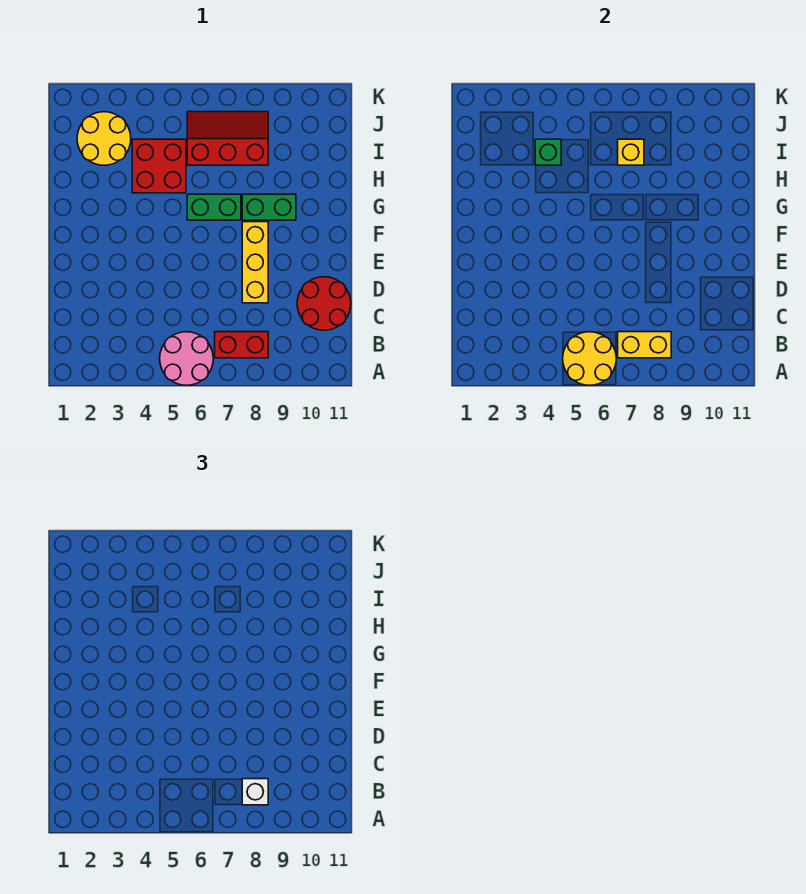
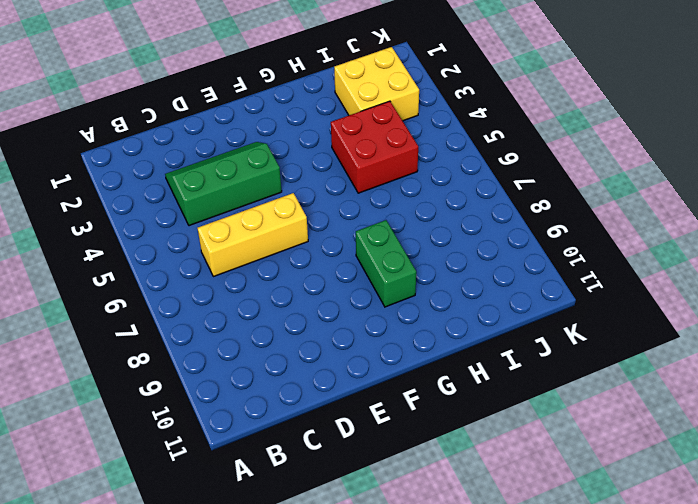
green slope C3:E4 level 1 top 4 -> none
yellow brick C6:E6 level 1 -> yellow brick D8:F8 level 1
yellow brick I2:J3 level 1 -> yellow round brick I2:J3 level 1
none -> pink round brick A5:B6 level 1
none -> red brick B7:B8 level 1
none -> red round brick C10:D11 level 1

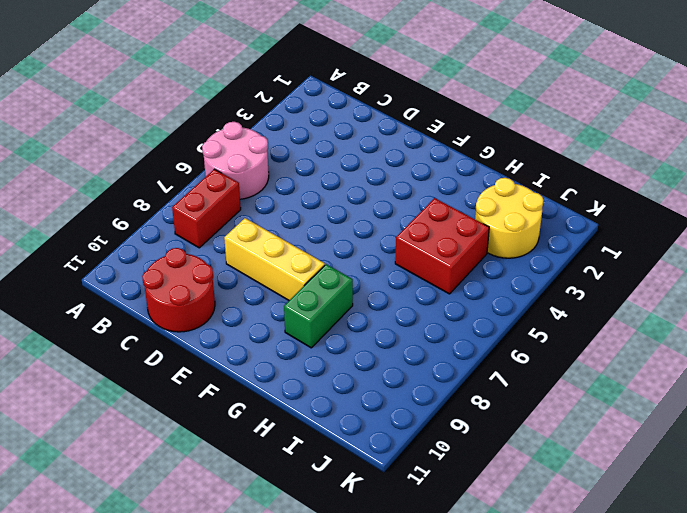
none -> green brick G6:G7 level 1
none -> red slope I6:J8 level 1 top I
none -> yellow round brick A5:B6 level 2

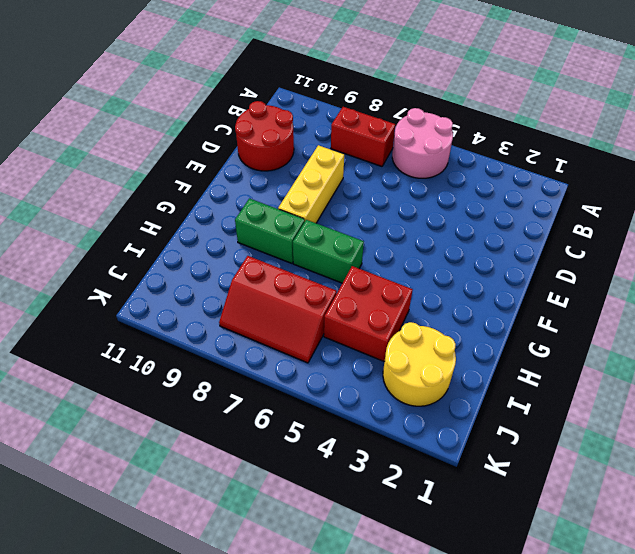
none -> yellow round brick A5:B6 level 2
none -> yellow brick B7:B8 level 2
none -> green brick I4 level 2

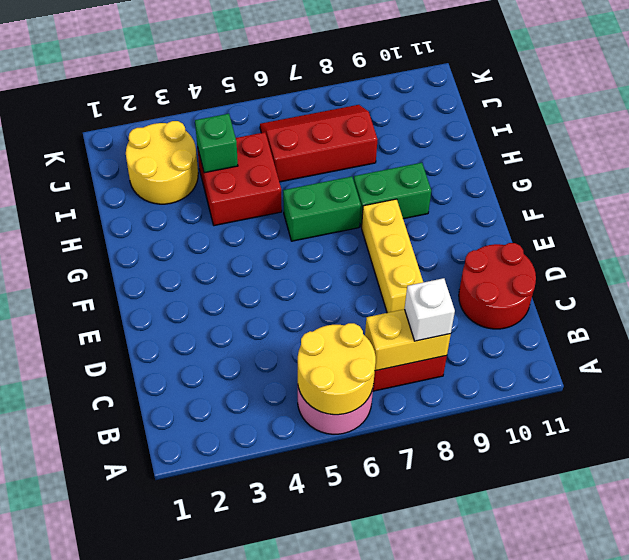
none -> yellow brick I7 level 2

